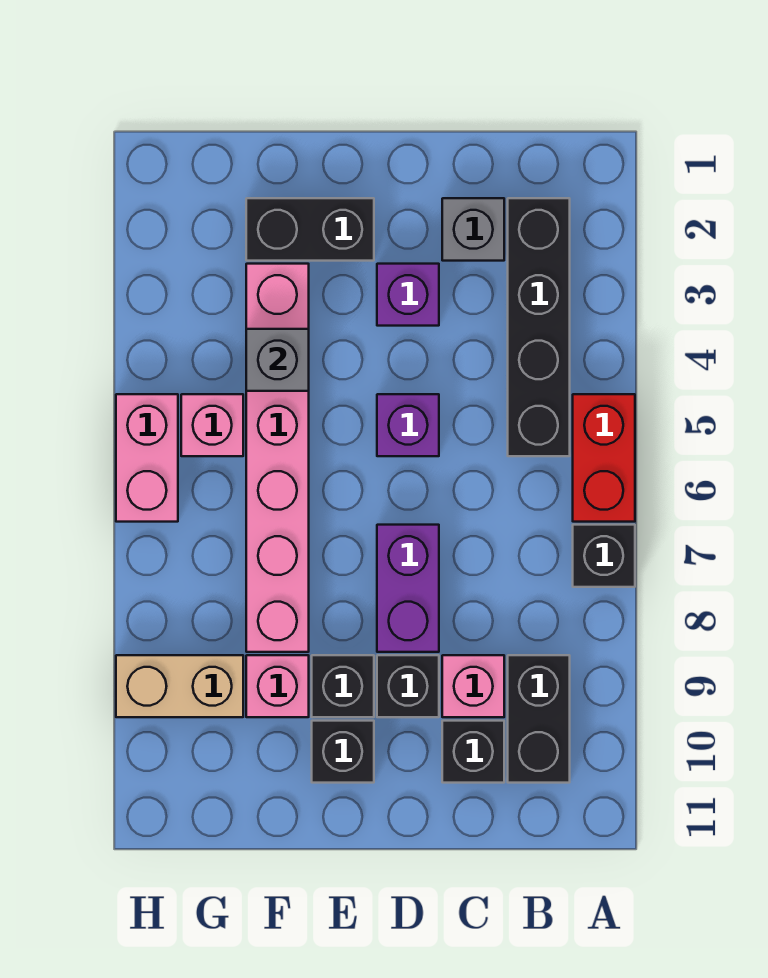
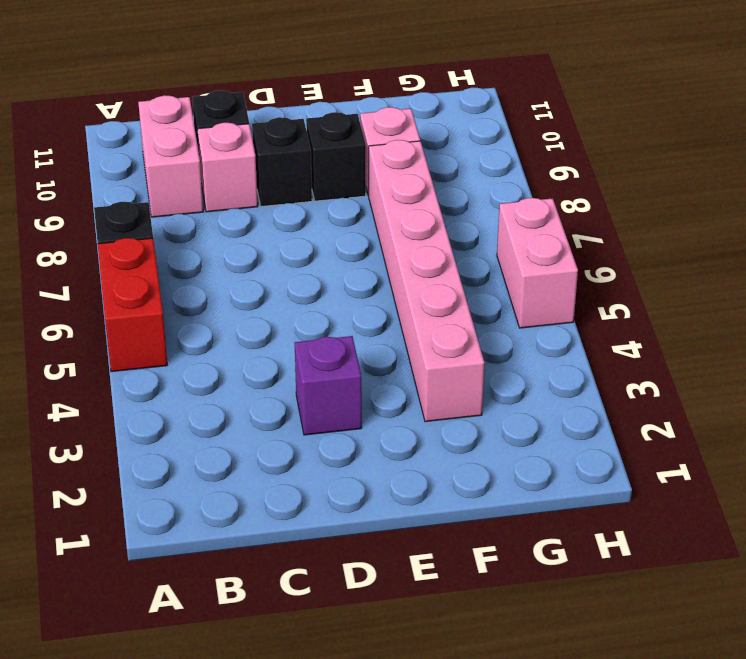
pink brick B9:B10 level 1 -> black brick B9:B10 level 1
none -> black brick B2:B5 level 1
none -> grey brick C2 level 1
none -> purple brick D5 level 1

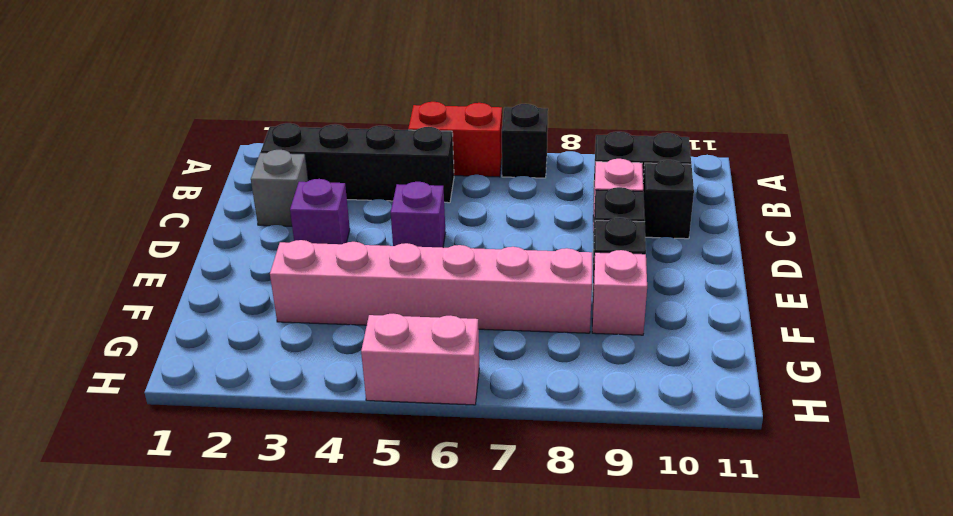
none -> purple brick D7:D8 level 1
none -> black brick E2:F2 level 1
none -> black brick E10 level 1

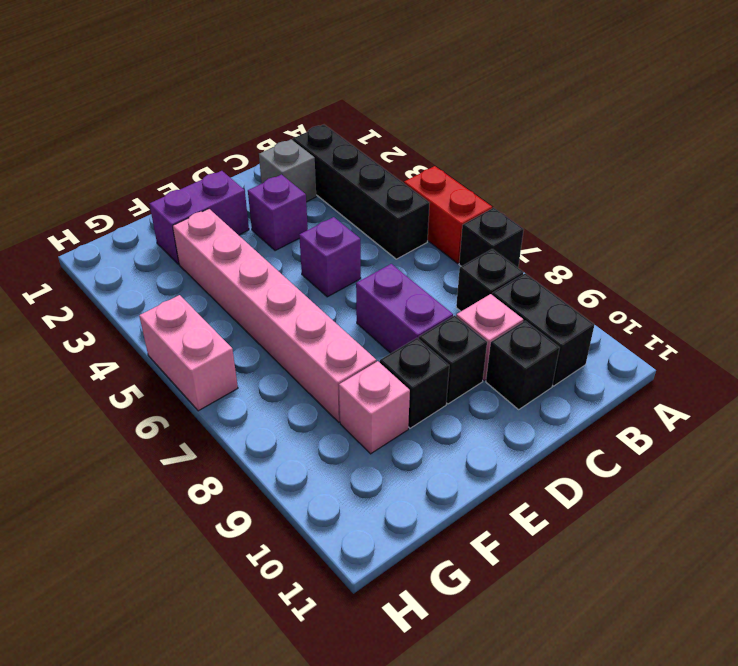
black brick B8 level 1 -> black brick E10 level 1
purple brick E2:F2 level 1 -> black brick E2:F2 level 1
none -> pink brick G5 level 1
none -> tan brick G9:H9 level 1
none -> grey brick F4 level 2

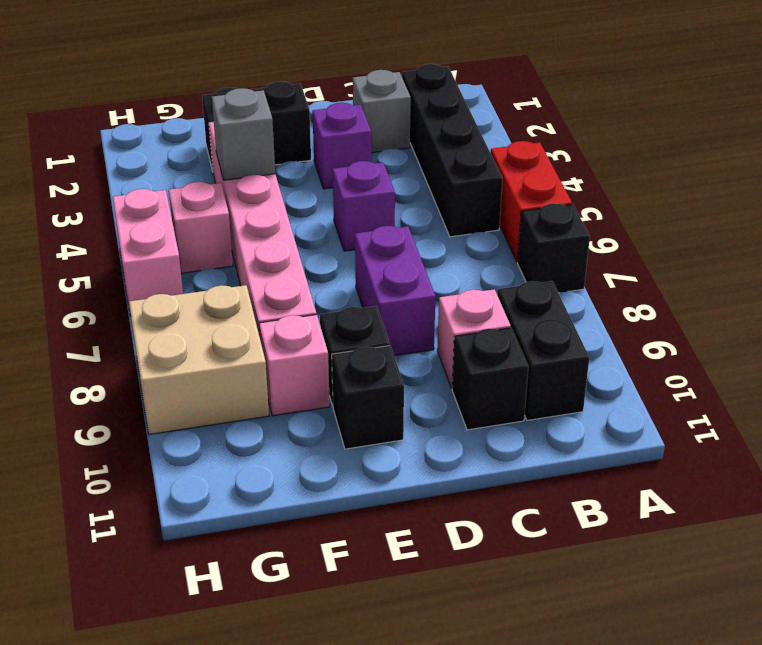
tan brick G8:H9 level 1 -> tan brick G9:H9 level 1
none -> black brick D9 level 1

